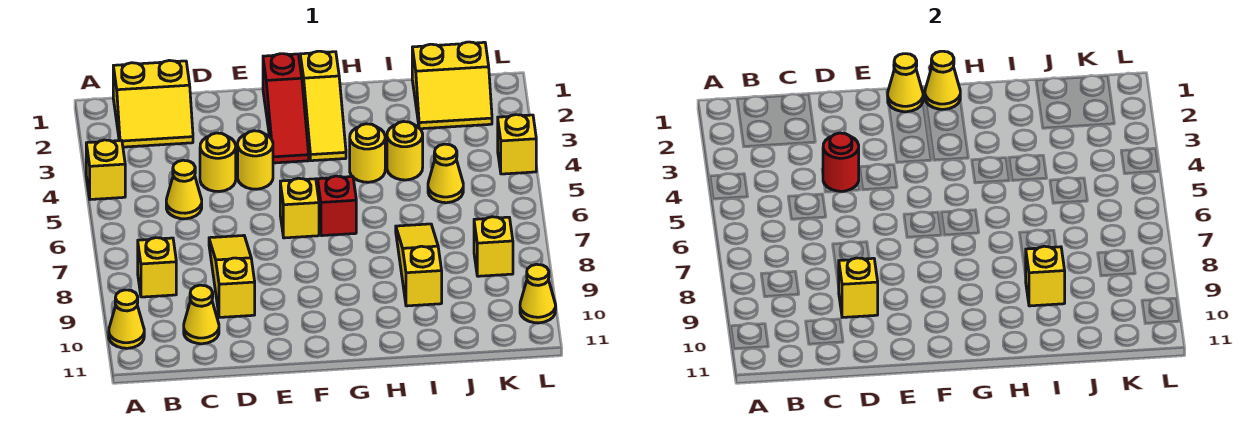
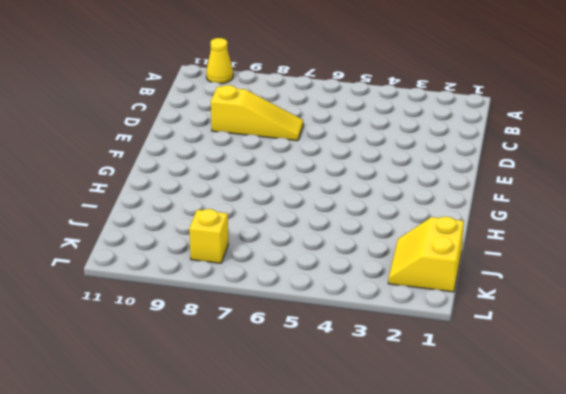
none -> yellow brick A4 level 1
none -> yellow slope B1:C2 level 1 top 1
none -> yellow brick B8 level 1

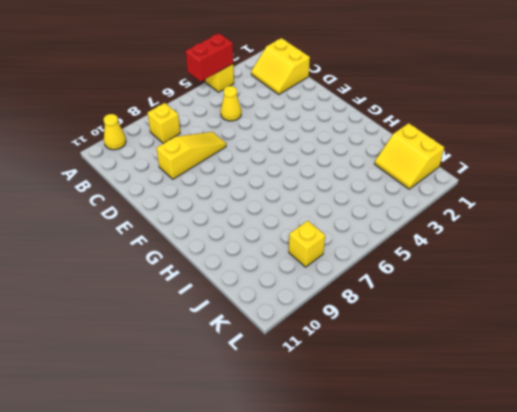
red brick A4:A5 level 2 -> none
none -> yellow cone C10 level 1
none -> yellow round brick D4 level 1
none -> yellow round brick E4 level 1

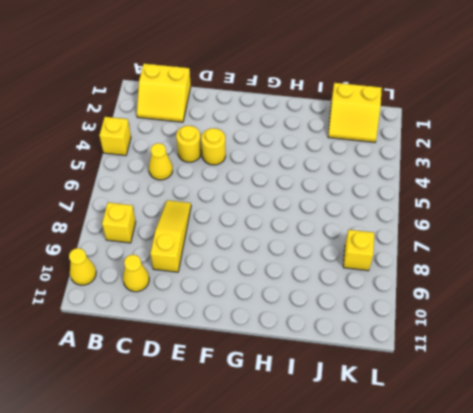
none -> red slope F1:F3 level 1 top 1
none -> yellow brick F6 level 1
none -> yellow slope G1:G3 level 1 top 1

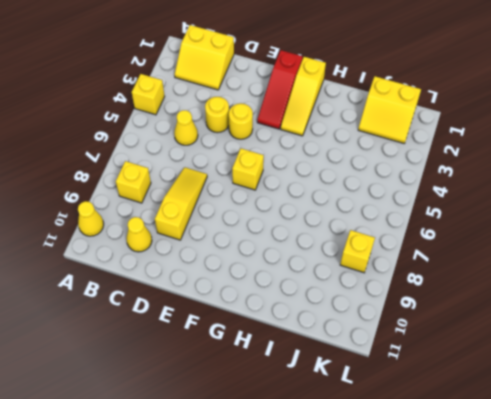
none -> red brick G6 level 1
none -> yellow round brick H4 level 1
none -> yellow round brick I4 level 1

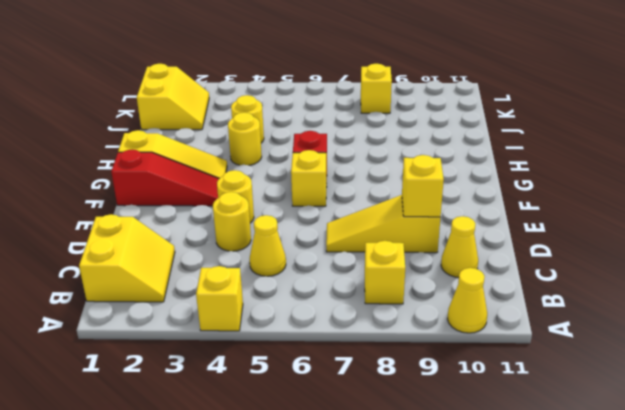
none -> yellow slope I7:I9 level 1 top 9
none -> yellow cone J5 level 1
none -> yellow brick L4 level 1

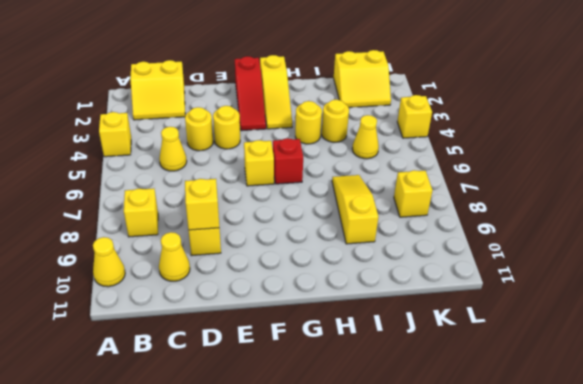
none -> yellow cone L10 level 1
none -> red round brick D4 level 2
none -> yellow cone F1 level 2

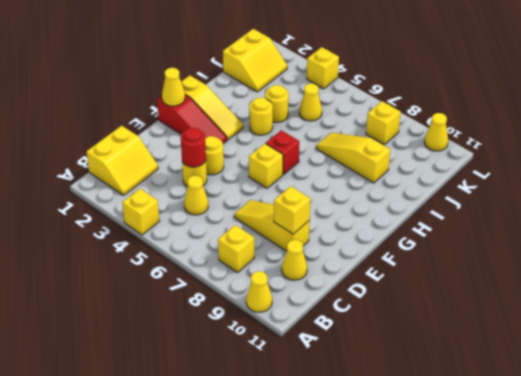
none -> yellow cone G1 level 2
none -> yellow brick I9 level 2

